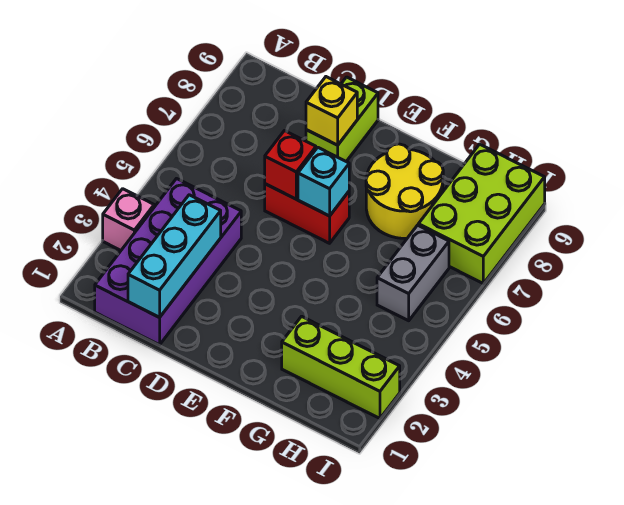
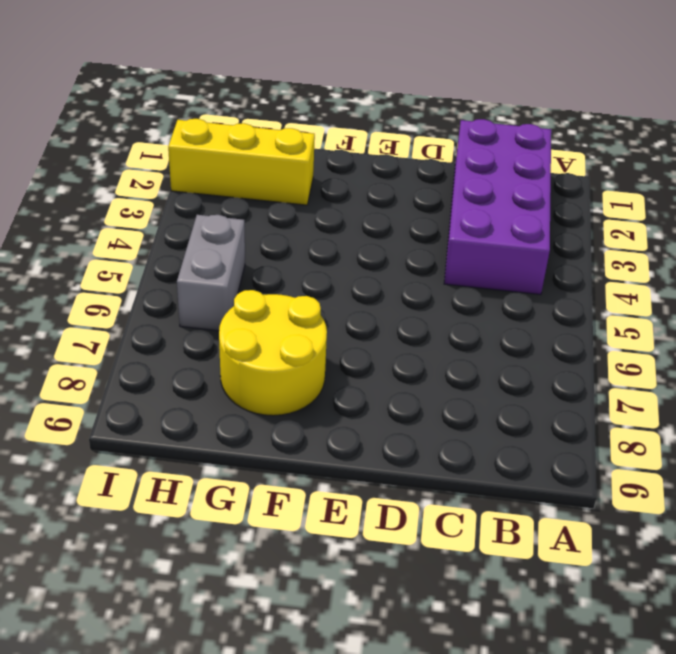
yellow brick G2:I2 level 1 -> lime brick G2:I2 level 1
none -> pink brick A3 level 1
none -> red brick D6:E6 level 1
none -> lime brick D8:D9 level 1

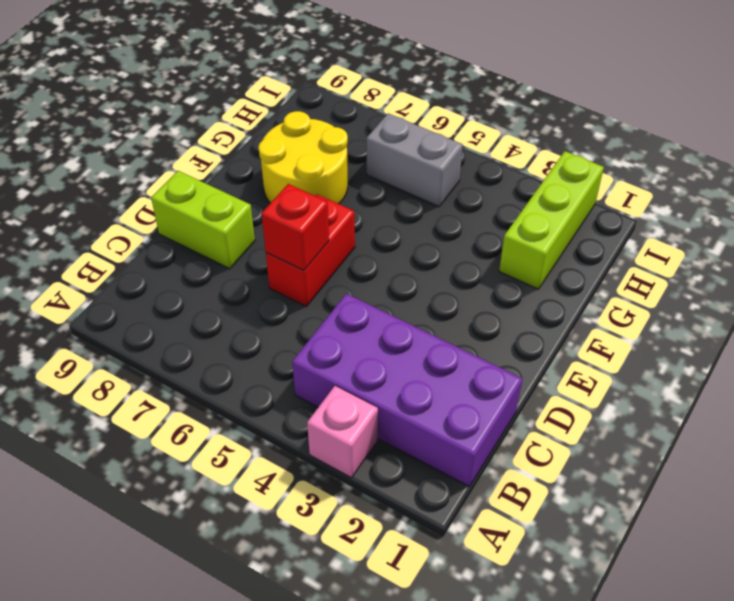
none -> lime brick H7:I9 level 1
none -> cyan brick C1:C3 level 2
none -> yellow brick D8 level 2

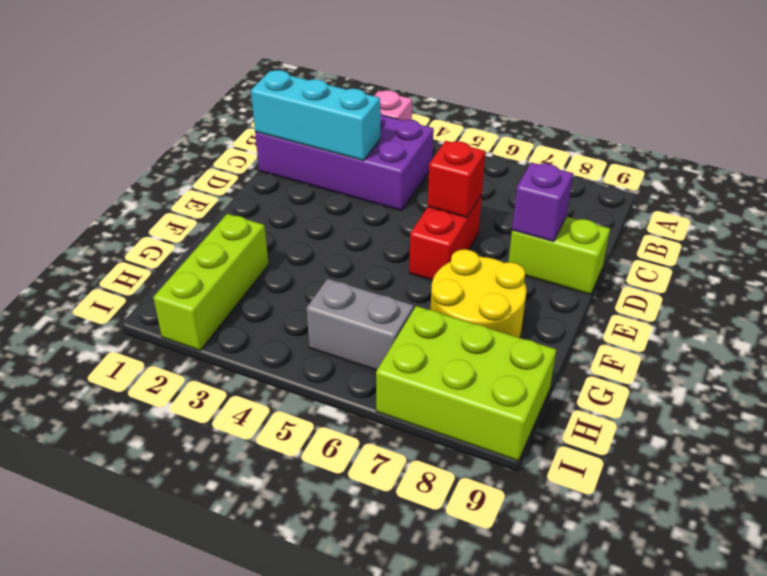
purple brick D8 level 2 -> yellow brick D8 level 2
none -> cyan brick E6 level 2

